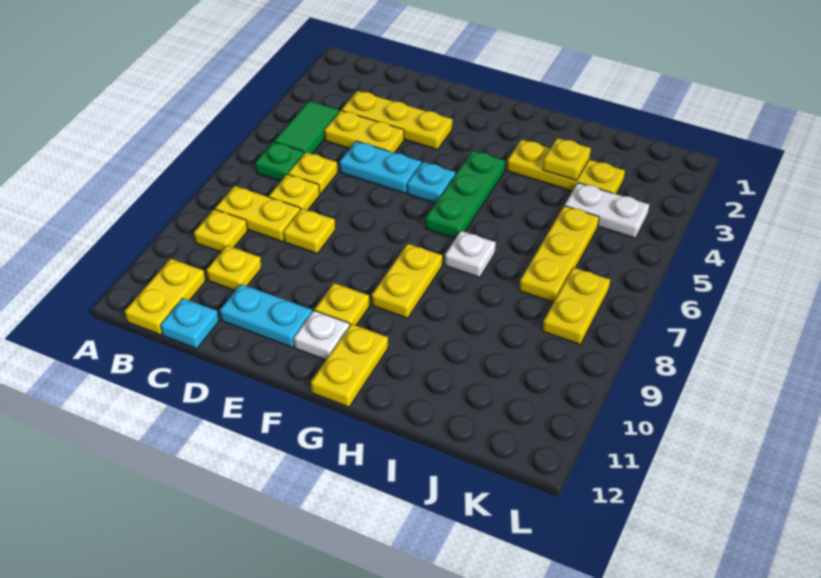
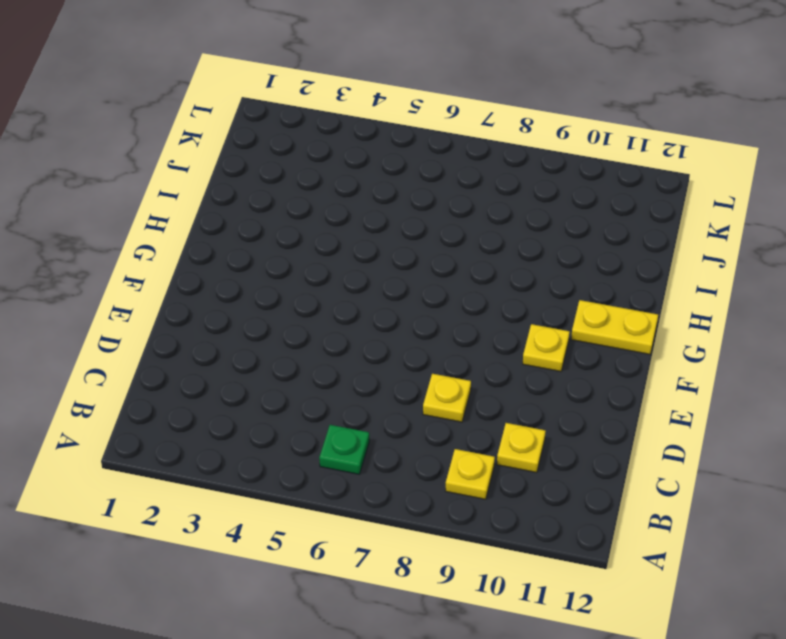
none -> green tile B4:B5 level 1
none -> yellow plate B8:C8 level 1
none -> yellow plate B11:B12 level 1

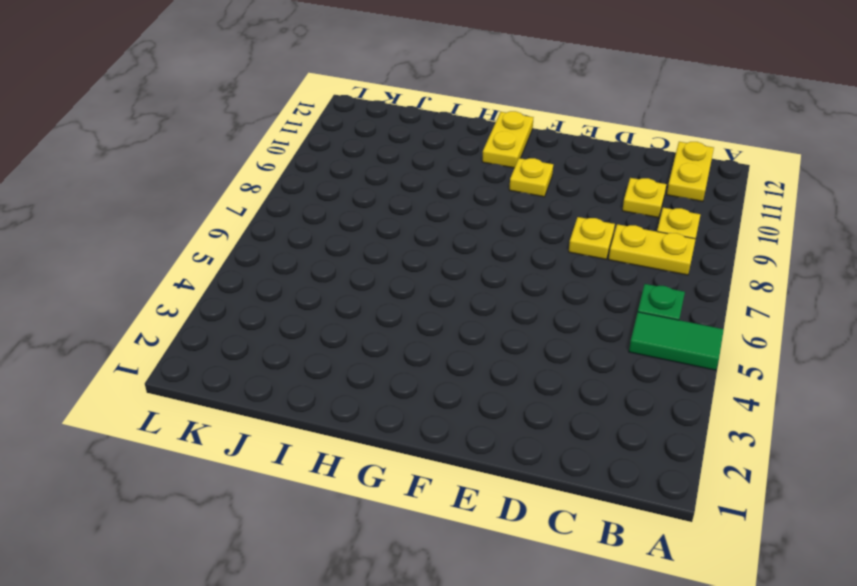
green tile A5:B5 level 1 -> green tile B4:B5 level 1
none -> yellow plate C3:E3 level 1
none -> yellow plate C4:D4 level 1
none -> yellow plate C6 level 1

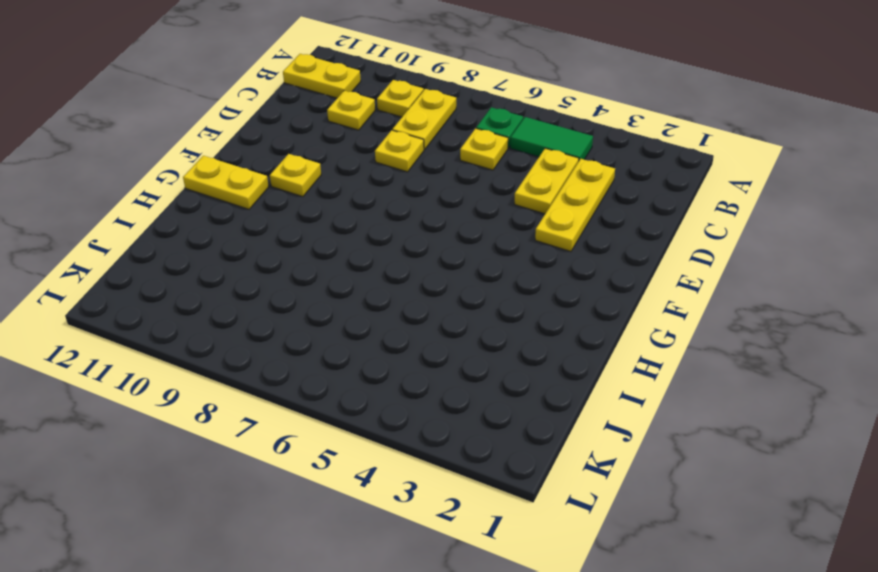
none -> yellow plate C7 level 1
none -> cyan plate C12 level 1
none -> cyan plate D5:E5 level 1

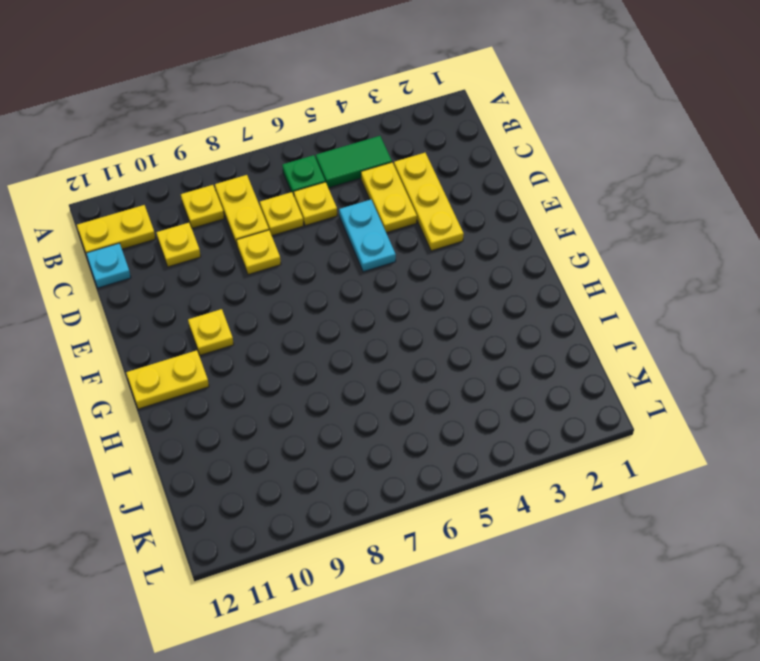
none -> cyan plate D11:E11 level 1
none -> cyan plate F5 level 1
none -> white plate F11 level 1

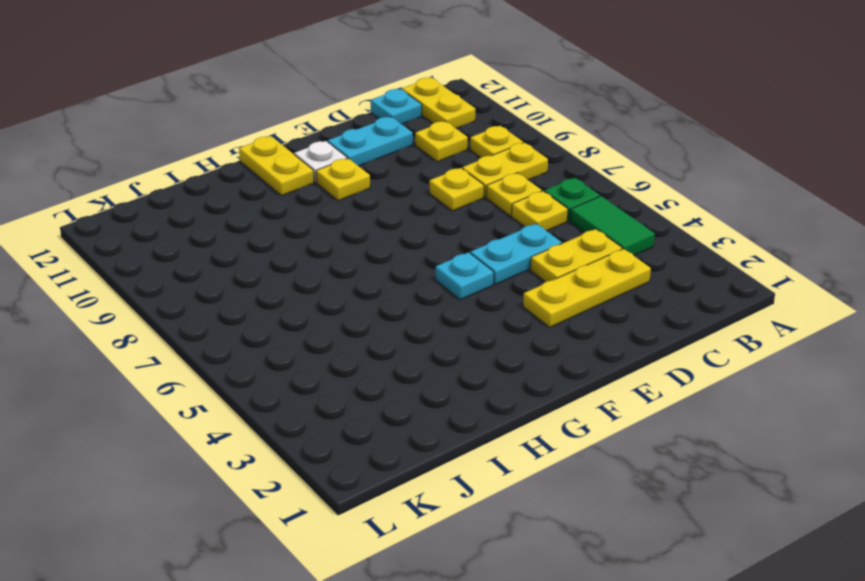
none -> green plate G4:G6 level 1
none -> yellow plate G8:G9 level 1
none -> yellow plate H3:J3 level 1

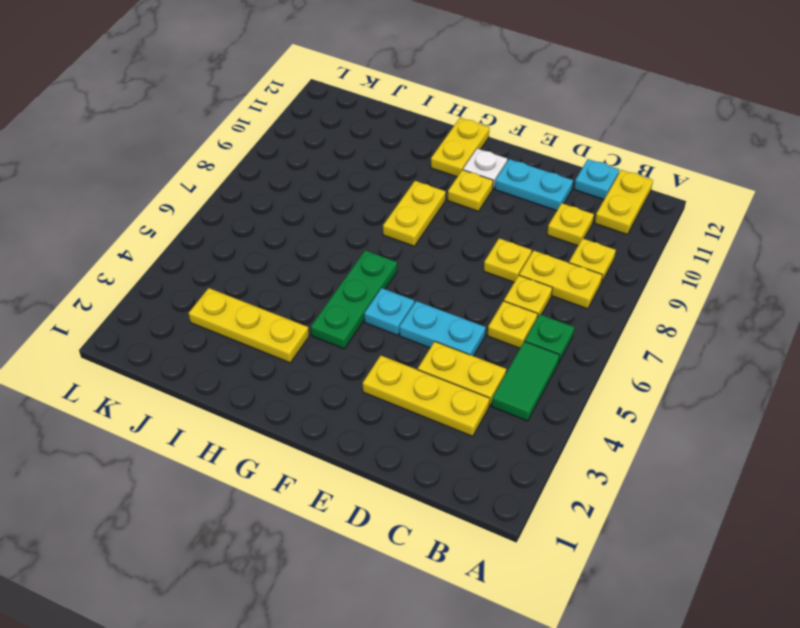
none -> white plate H7 level 1
none -> white plate J4:K4 level 1
none -> yellow plate J5:J7 level 1

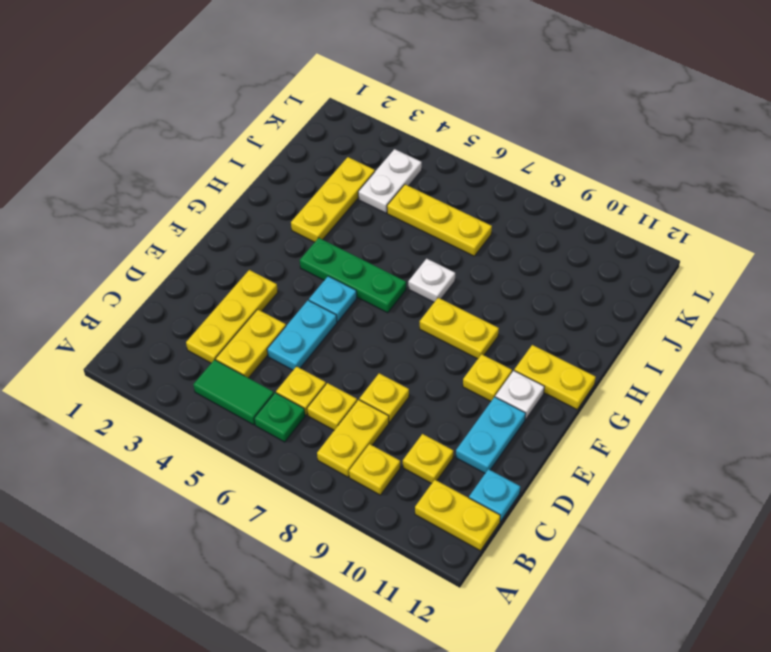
none -> yellow plate K7:K8 level 1
none -> yellow plate I3 level 2

